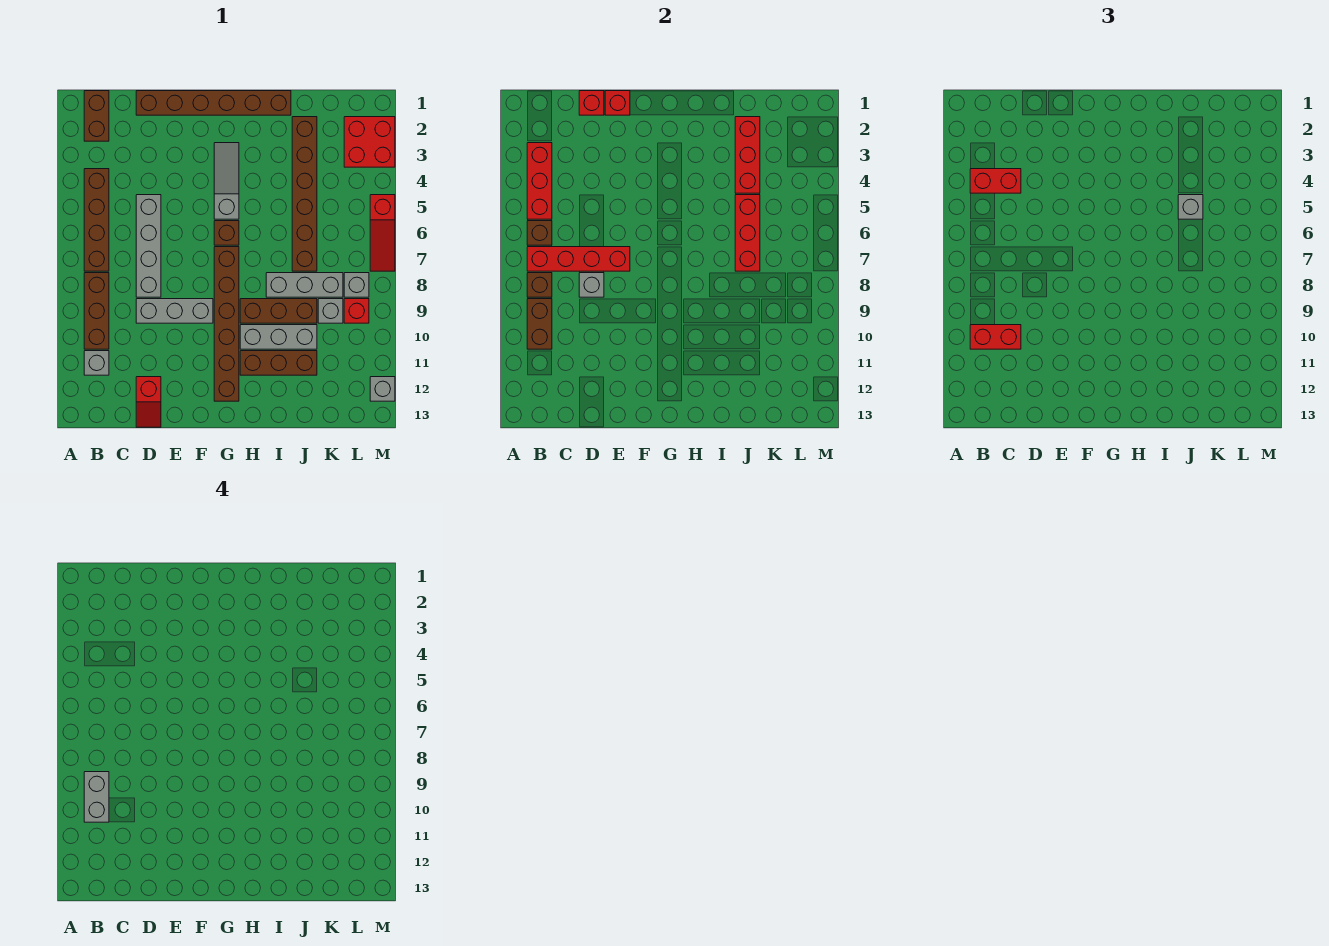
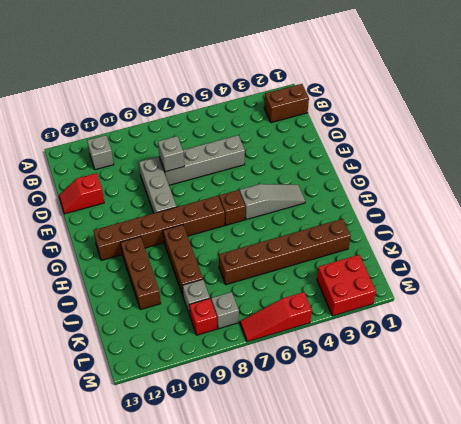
none -> brown brick B4:B7 level 1
none -> brown brick B8:B10 level 1
none -> brown brick D1:I1 level 1
none -> grey brick H10:J10 level 1

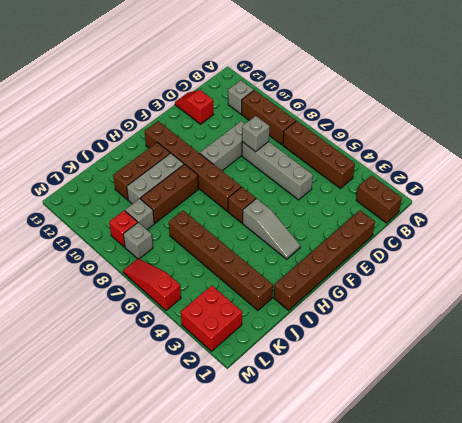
none -> grey brick I8:K8 level 1
none -> grey brick M12 level 1
none -> red brick B3:B5 level 2
none -> brown brick B6 level 2

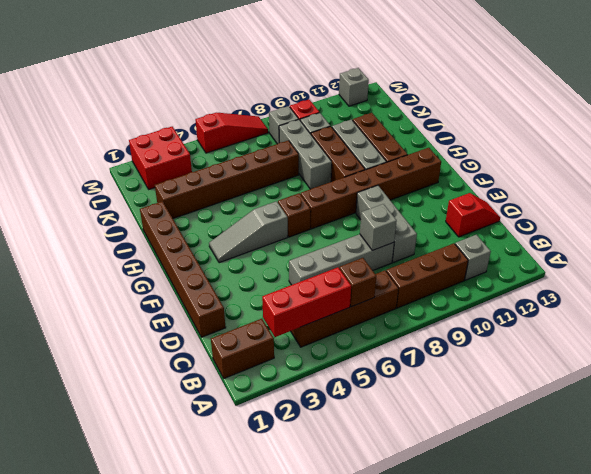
none -> red brick B7:E7 level 2
none -> brown brick B8 level 2
none -> brown brick B9:B10 level 2
none -> red brick D1 level 2

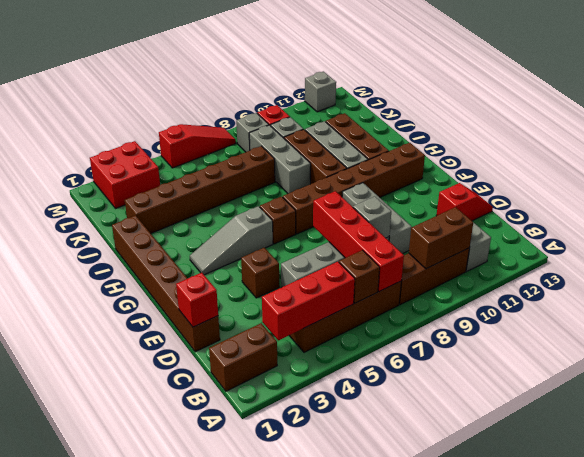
brown brick E4 level 1 -> brown brick B8 level 2
none -> red brick E1 level 2
none -> red brick J2:J4 level 2
none -> red brick J5:J7 level 2
none -> red brick B4:C4 level 3

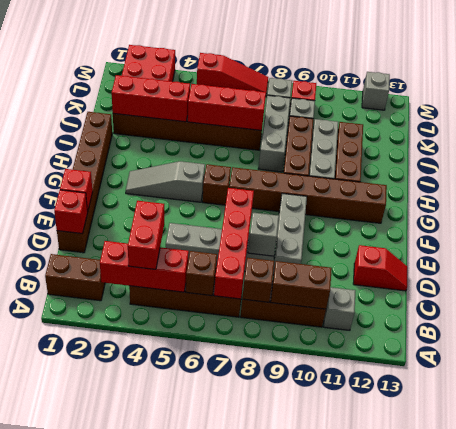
none -> red brick B10:C10 level 3
none -> grey brick J5 level 3
none -> grey brick B9:B10 level 4

